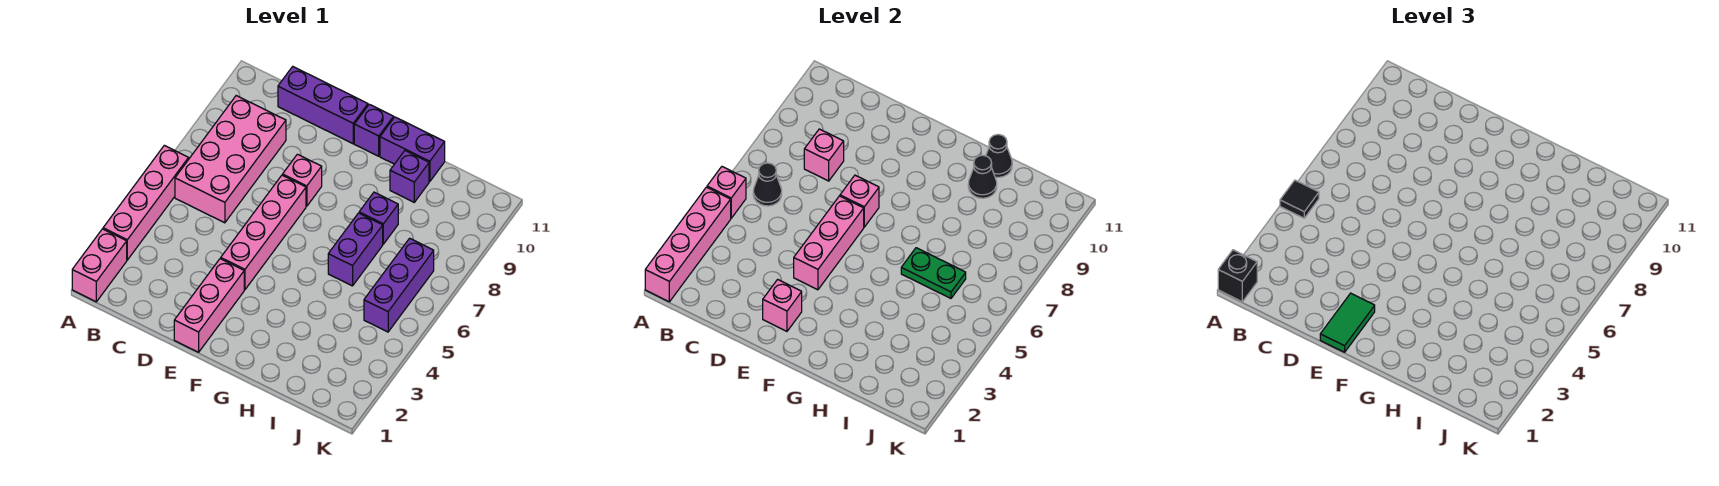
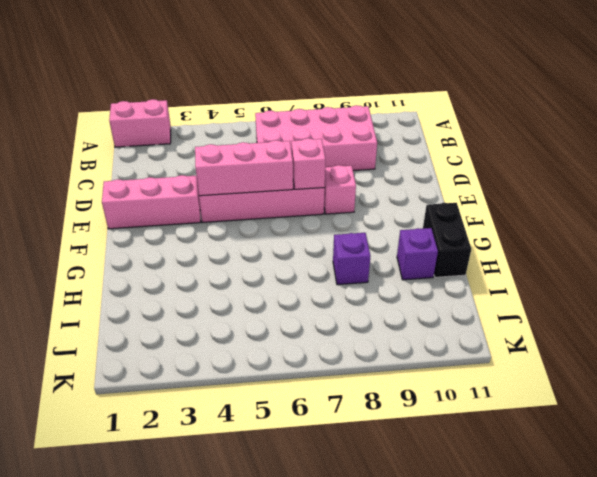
black brick G11:H11 level 1 -> purple brick G11:H11 level 1
none -> pink brick A3:A6 level 1
none -> purple brick C11:E11 level 1
none -> purple brick F11 level 1

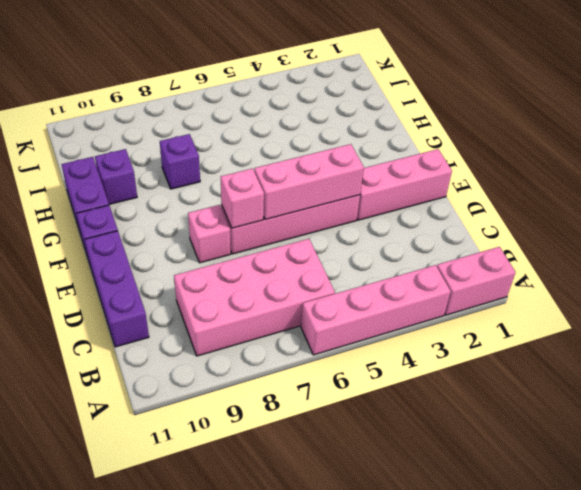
none -> purple brick H6:H7 level 1
none -> purple brick J5:J7 level 1
none -> pink brick A1:A4 level 2

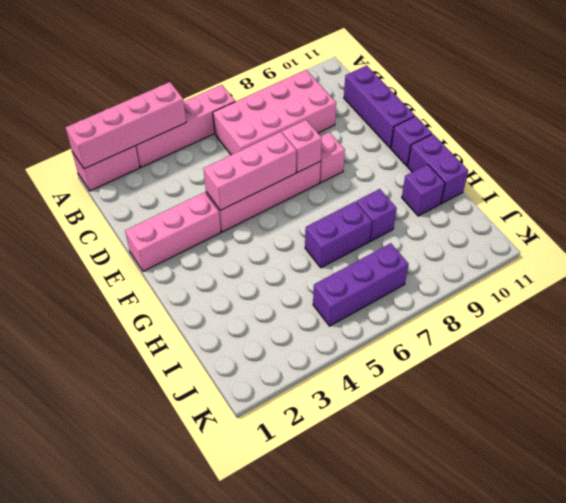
none -> pink brick A5 level 2
none -> black cone B6 level 2
none -> pink brick C8 level 2

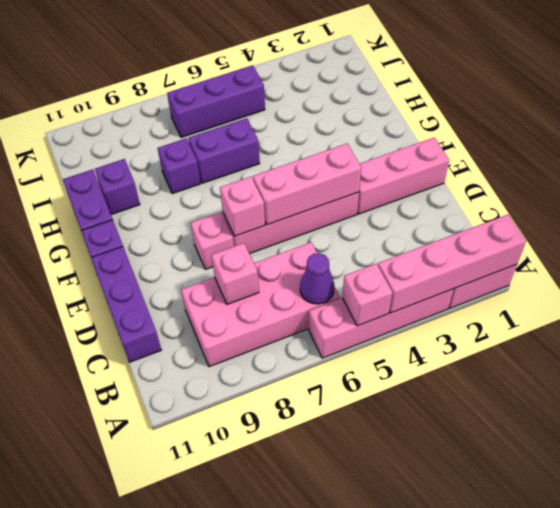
purple cone B6 level 2 -> black cone B6 level 2
none -> pink brick E2 level 2
none -> green plate H6:I6 level 2
none -> black cone H10 level 2

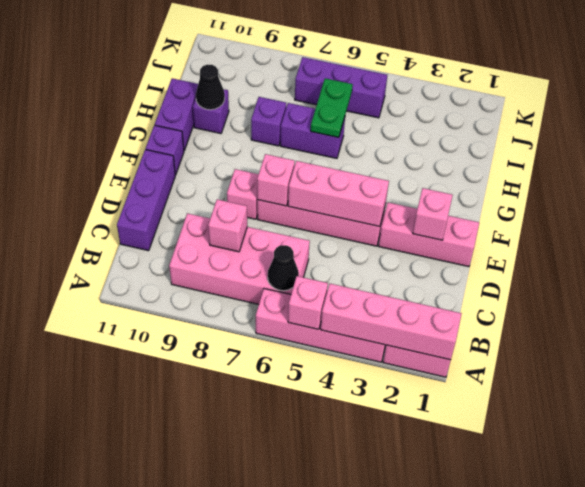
none -> black cone H11 level 2
none -> black brick A1 level 3
none -> black tile A5 level 3

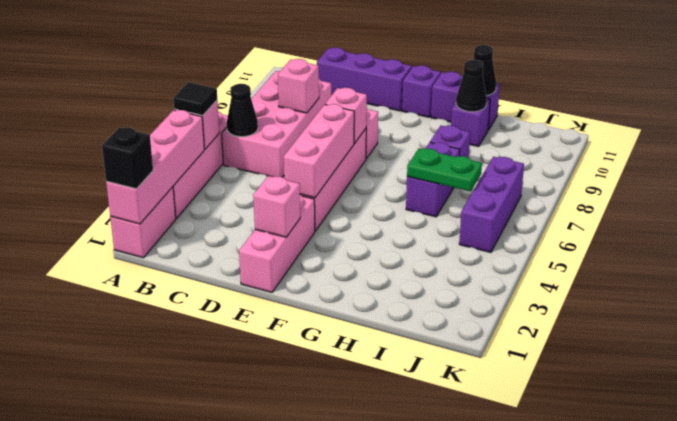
none -> green tile E1:E2 level 3

